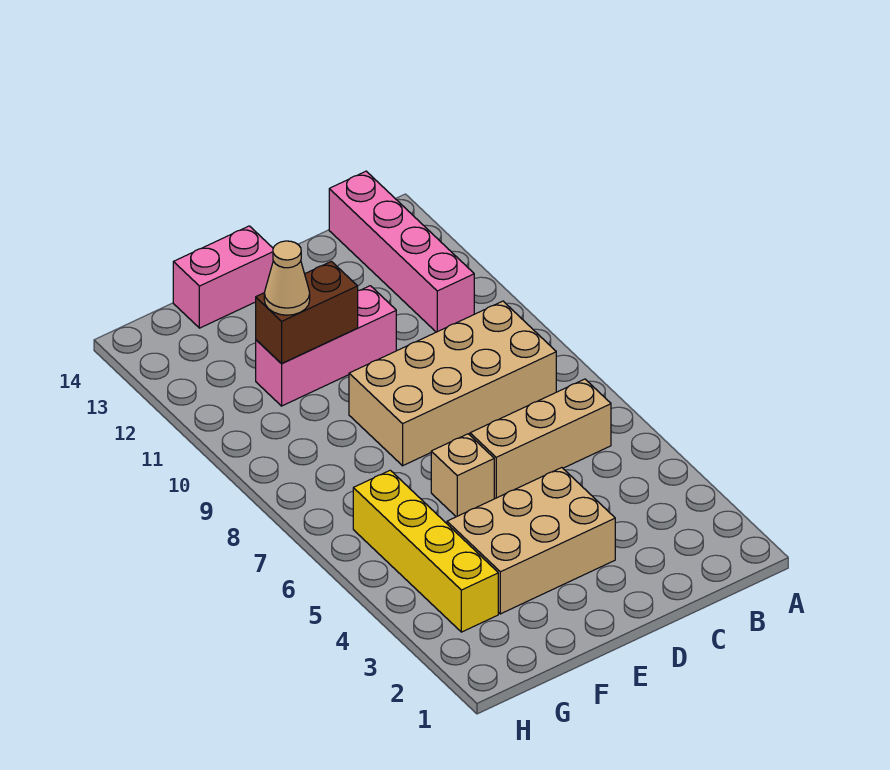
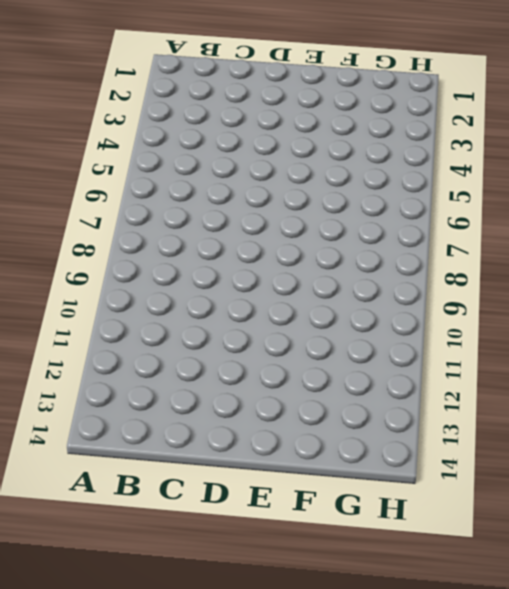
none -> tan brick B6:D6 level 1
none -> tan brick B8:E9 level 1

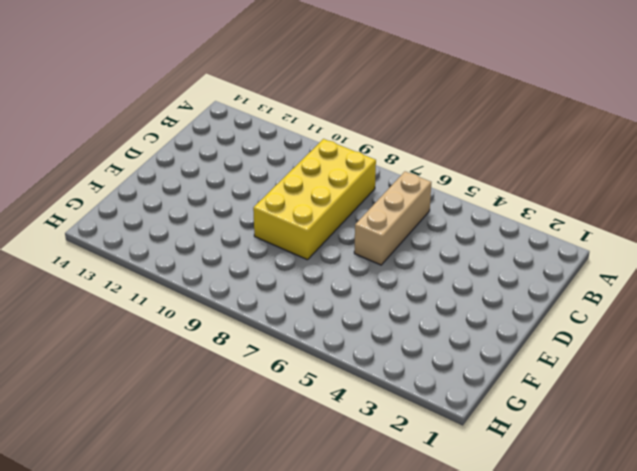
yellow brick B8:E9 level 1 -> tan brick B8:E9 level 1
none -> pink brick B11:B14 level 1
none -> tan brick D3:F4 level 1

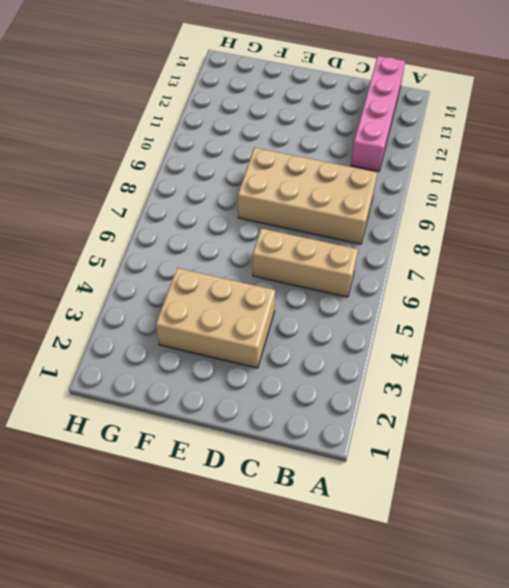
none -> pink brick D11:F11 level 1
none -> tan brick E6 level 1

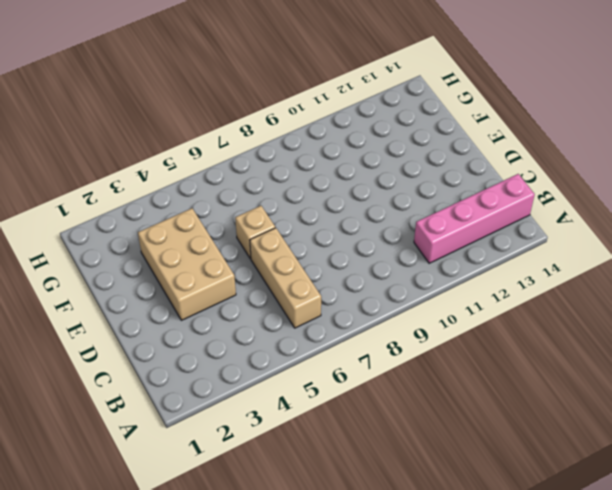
none -> tan brick B8:E9 level 1
none -> pink brick D11:F11 level 1

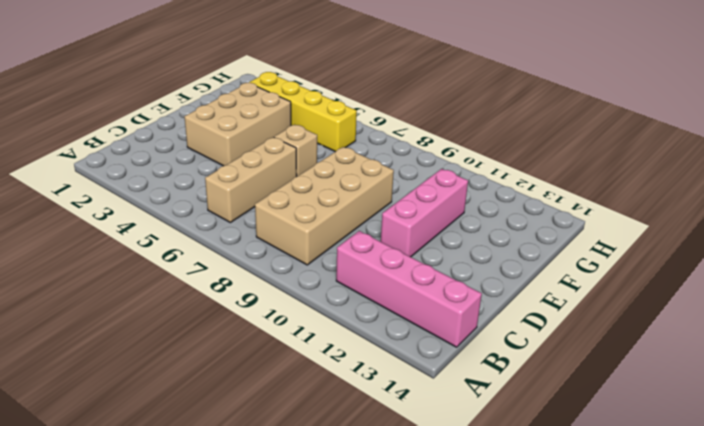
none -> pink brick E14:F14 level 1
none -> brown brick E11:F11 level 2

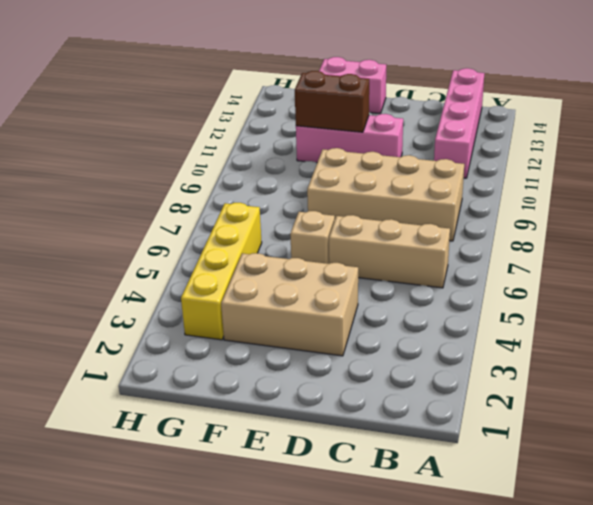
none -> tan cone F11 level 3

